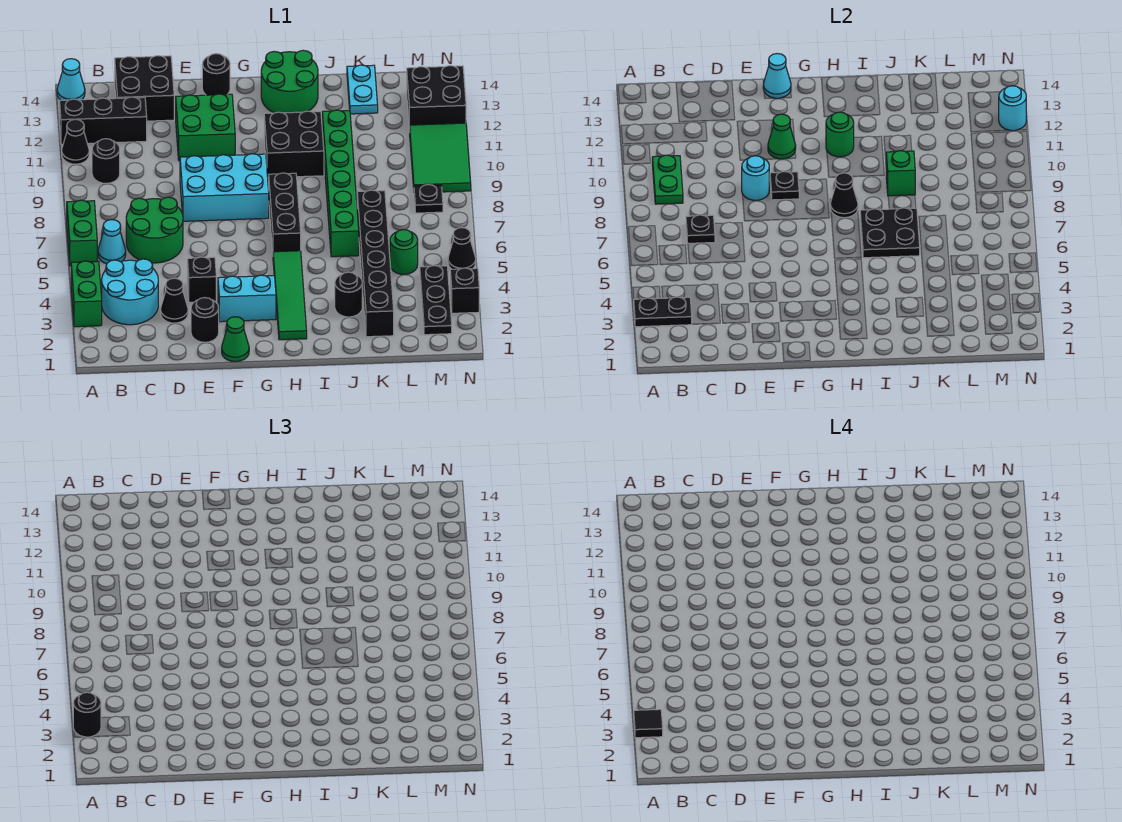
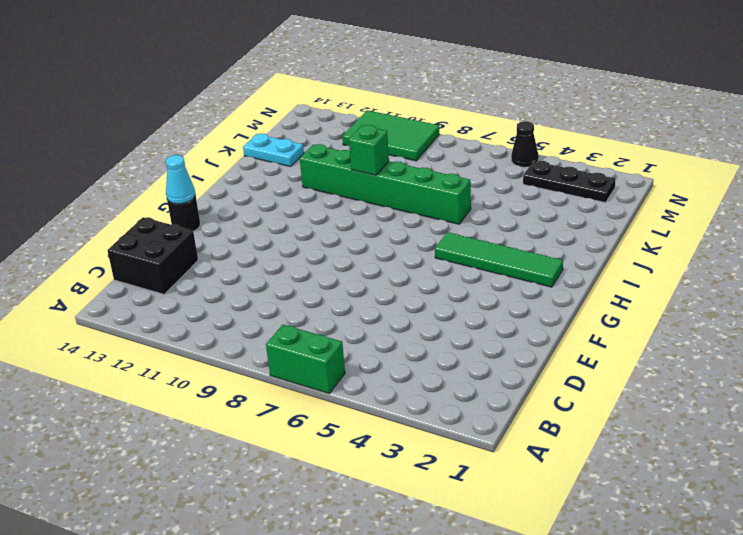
none -> green brick A3:A4 level 1
none -> black cone A11 level 1
none -> black brick A12:C12 level 1
none -> cyan cone A14 level 1

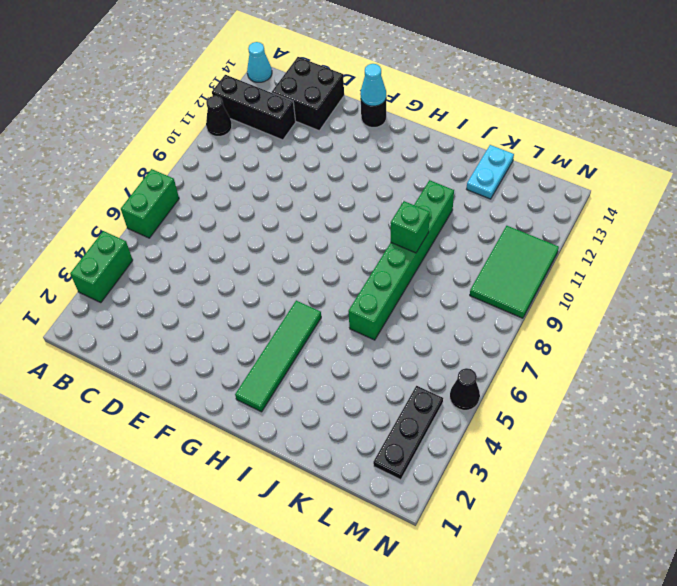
none -> cyan round brick B3:C4 level 1
none -> cyan cone B6 level 1
none -> black round brick B10 level 1
none -> green round brick C6:D7 level 1

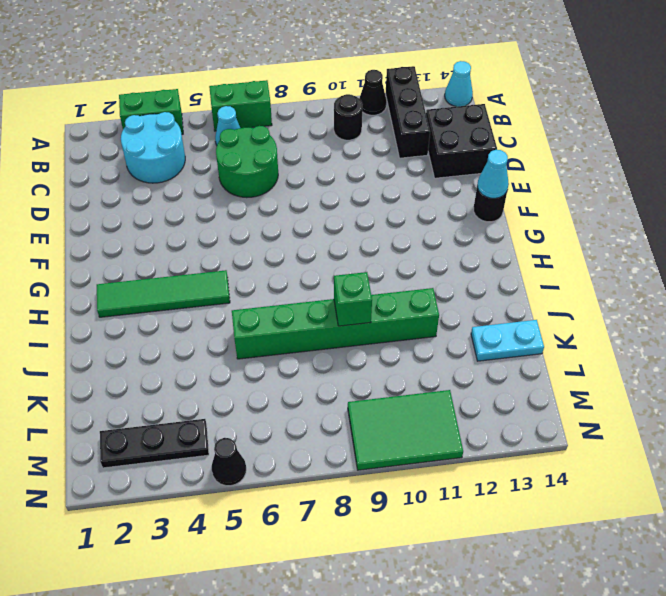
none -> black cone D3 level 1
none -> black round brick E2 level 1
none -> black brick E4 level 1
none -> cyan brick E8:G9 level 1

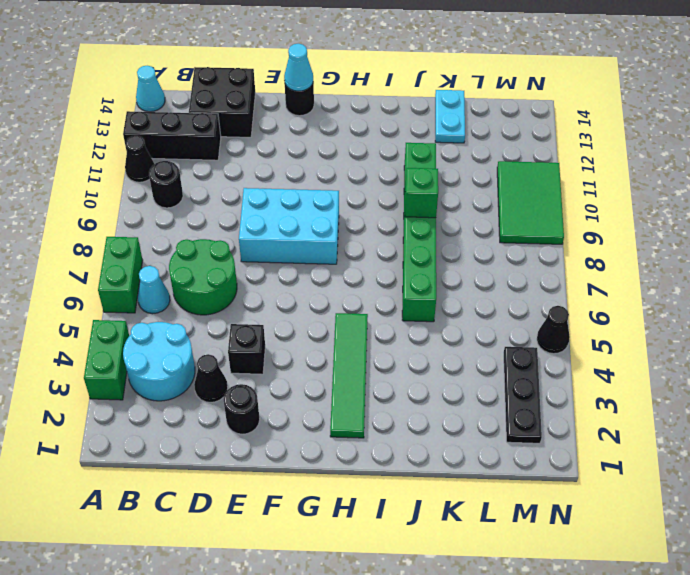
none -> green brick E11:F12 level 1
none -> green cone F1 level 1
none -> cyan brick F3:G3 level 1
none -> black brick H6:H8 level 1

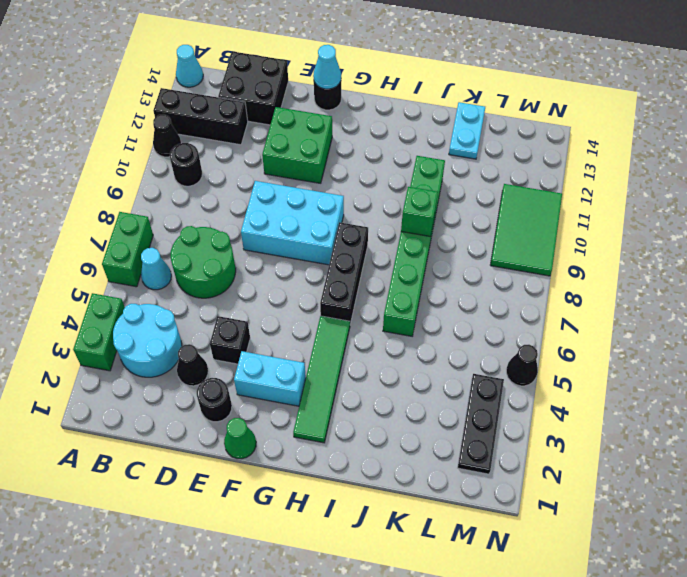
none -> black brick H10:I11 level 1
none -> green round brick H13:I14 level 1
none -> black round brick J3 level 1
none -> black brick K2:K7 level 1

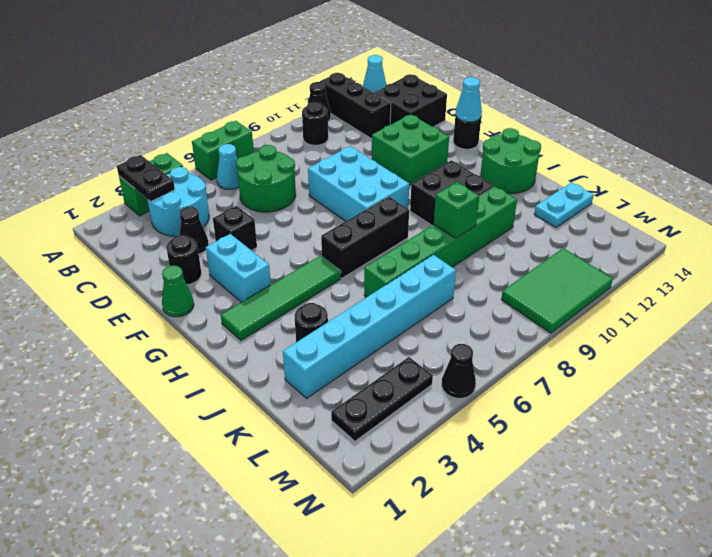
cyan brick K2:K7 level 1 -> black brick K2:K7 level 1
none -> green round brick L5 level 1
none -> black plate M8 level 1
none -> black brick M12:N13 level 1
none -> black brick N3 level 1

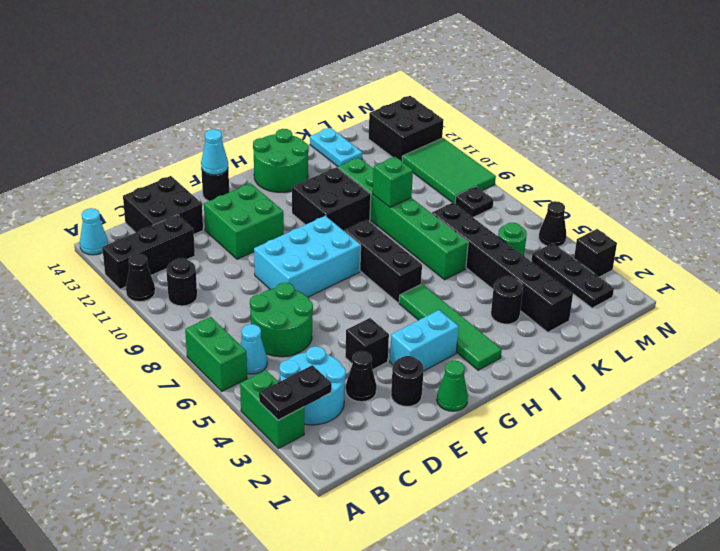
none -> green plate B9:B10 level 2
none -> black plate C7 level 2
none -> cyan round brick E9 level 2
none -> black plate F9 level 2

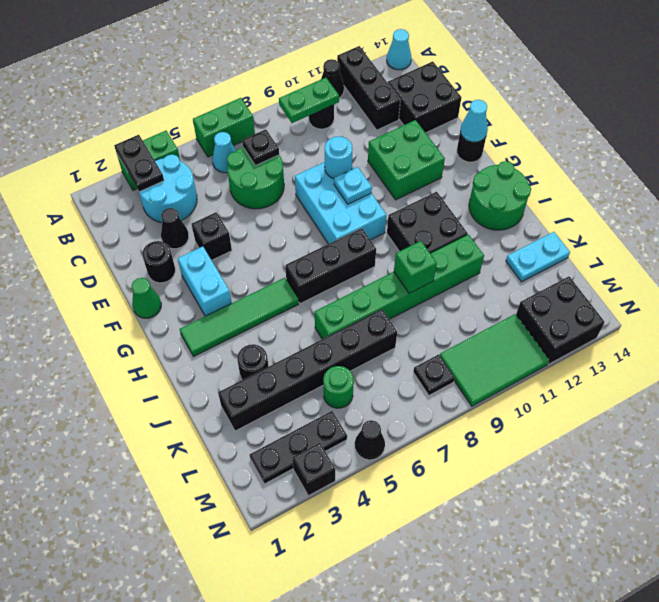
cyan plate F9 level 2 -> black plate F9 level 2
none -> green cone F11 level 2
none -> black cone H8 level 2
none -> green round brick H11 level 2
none -> black plate I6:J7 level 2

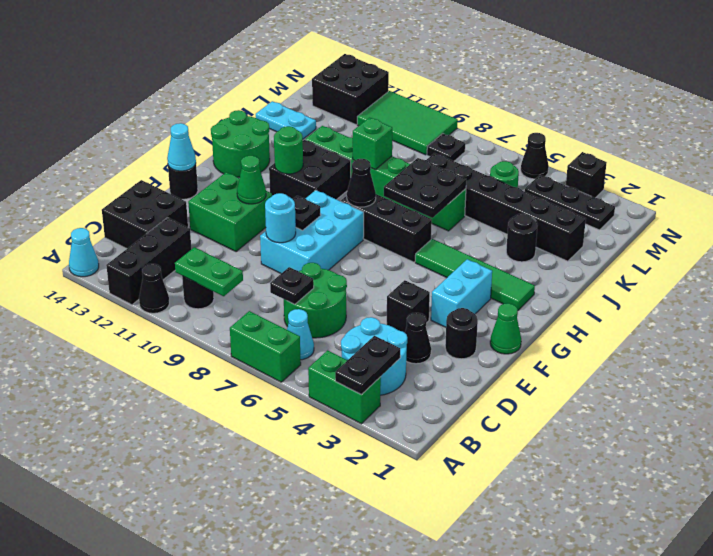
none -> cyan round brick N12 level 2
none -> black round brick A3 level 3
none -> black tile A3 level 4

